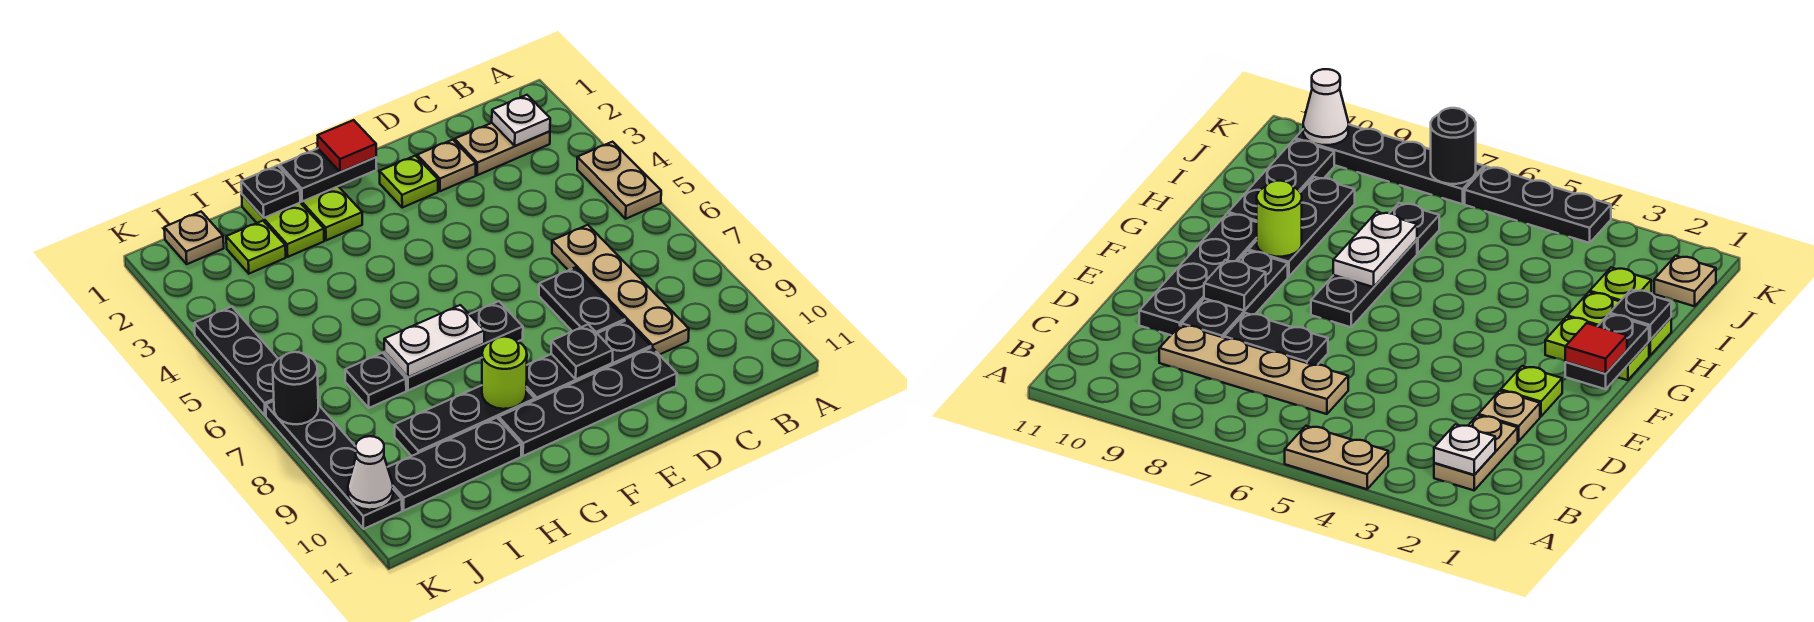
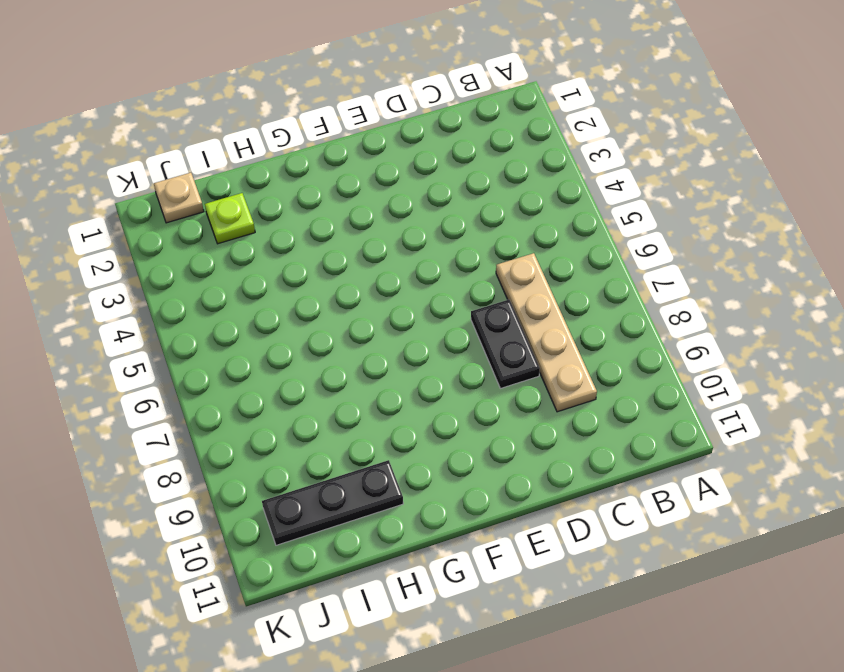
none -> tan plate A4:A5 level 1
none -> tan plate B2:C2 level 1
none -> tan plate D2 level 1

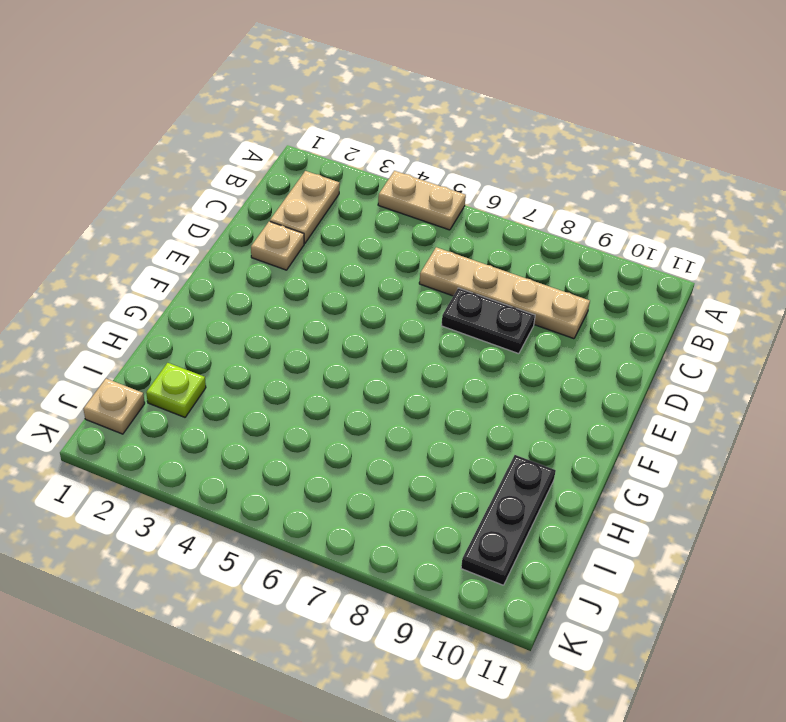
none -> black plate D9:F9 level 1
none -> black plate D10:G10 level 1
none -> lime plate E2 level 1

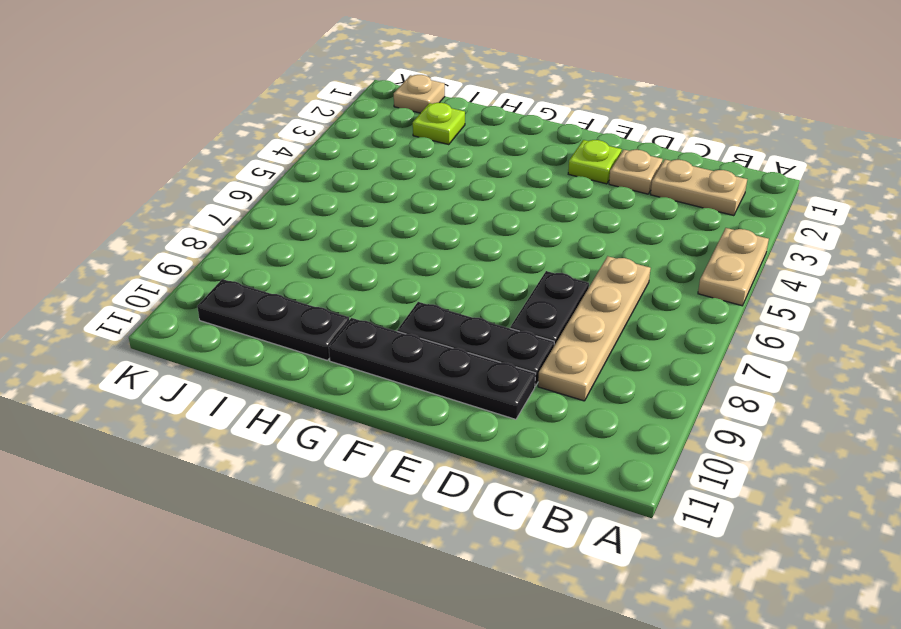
none -> black plate F7:H7 level 1
none -> lime plate G1:G2 level 1
none -> black plate G9:I9 level 1

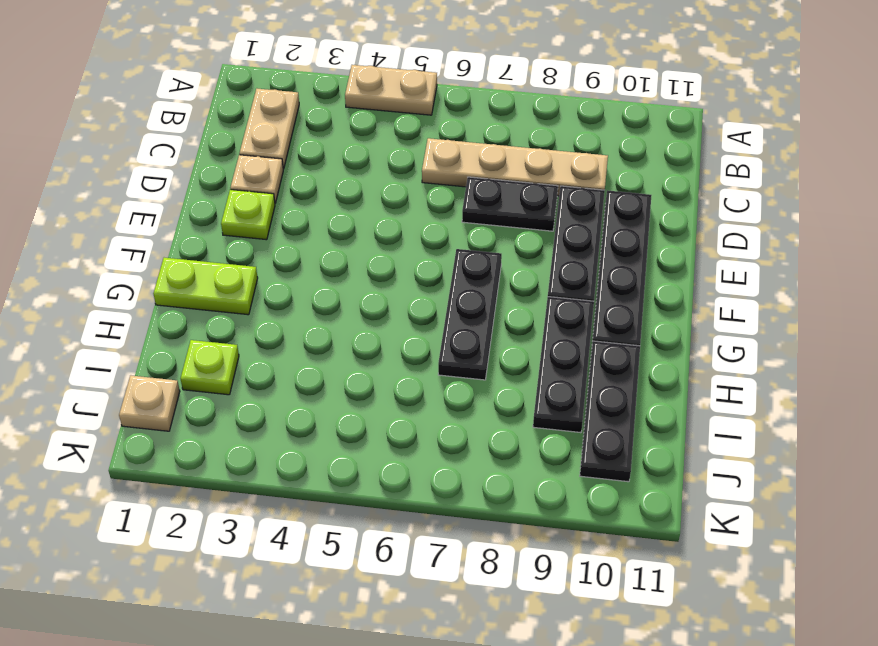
none -> lime plate H1:H2 level 1
none -> black plate I7 level 1
none -> black plate K4:K6 level 1

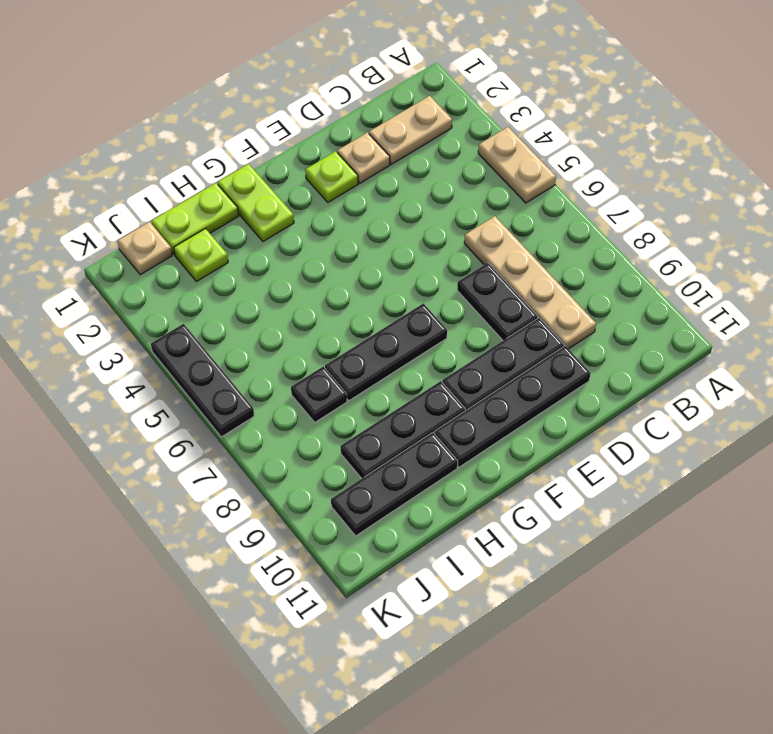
lime plate H1:I1 level 1 -> lime plate H1:H2 level 1
none -> black plate K7:K10 level 1
none -> white plate B2 level 2
none -> black plate E9 level 2

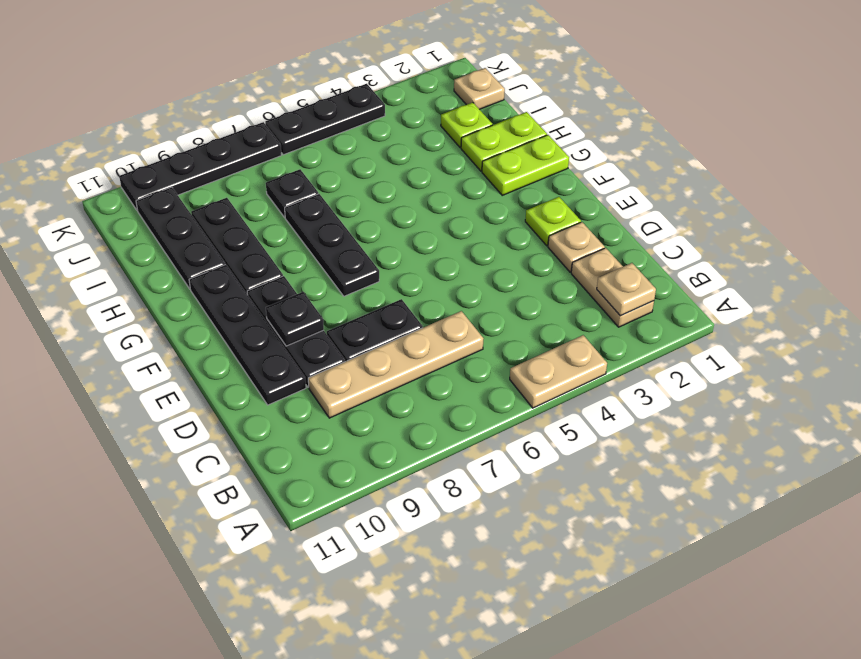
tan plate B2 level 2 -> white plate B2 level 2
none -> black plate F1:G1 level 2
none -> white plate G7:H7 level 2
none -> lime round brick G9 level 2

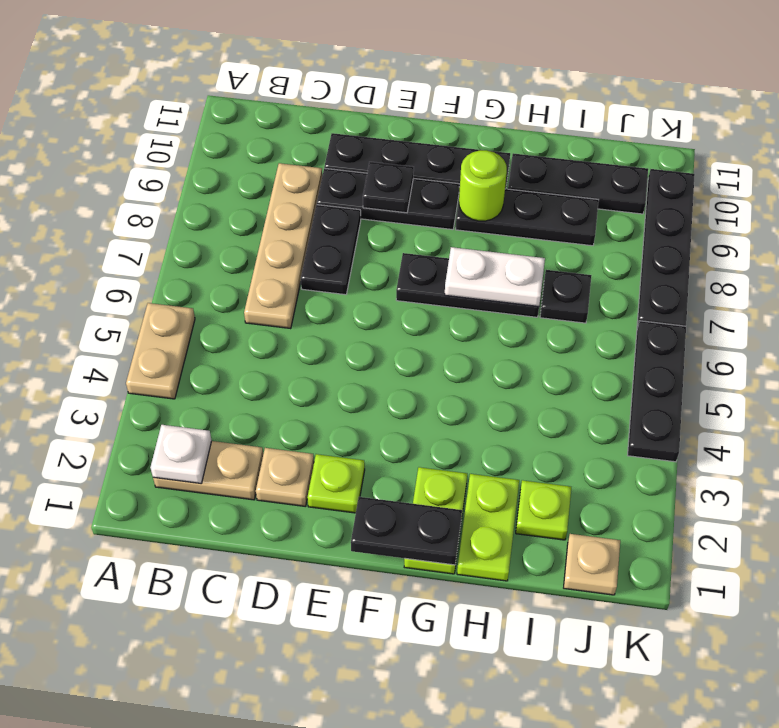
none -> black plate H1 level 2
none -> black round brick K7 level 2
none -> white cone K10 level 2

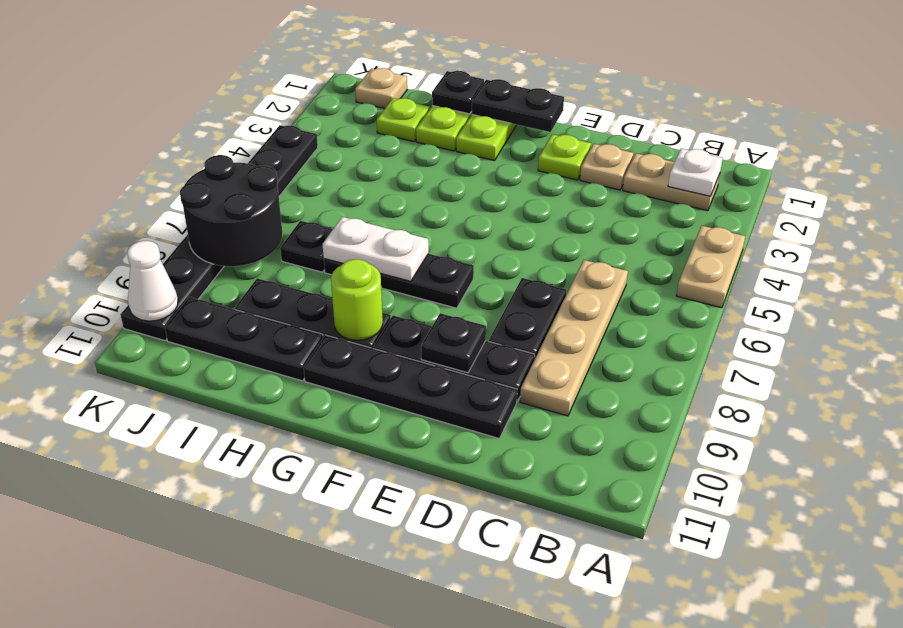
black round brick J7:K8 level 2 -> black round brick K7 level 2
none -> red tile F1 level 3

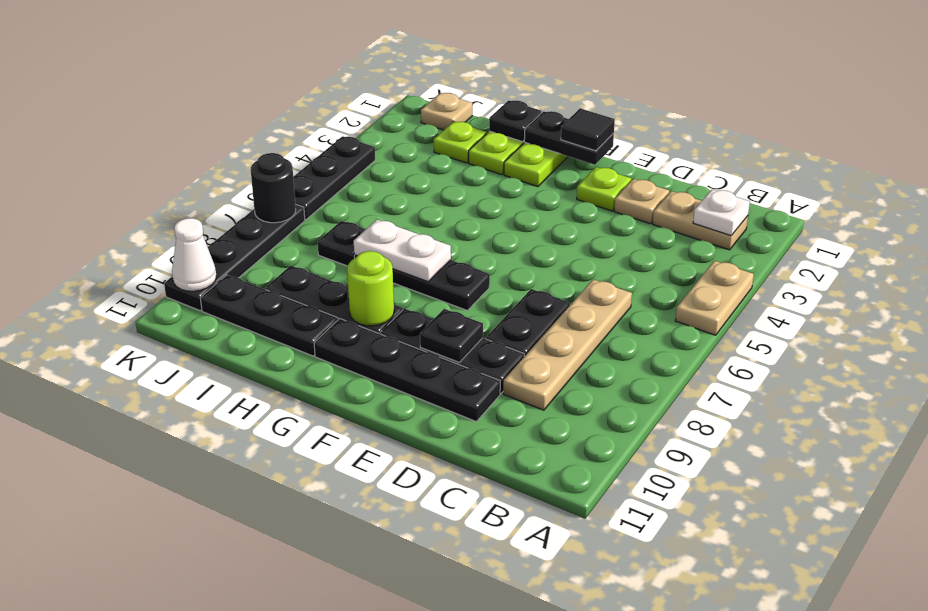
black tile F1 level 3 -> red tile F1 level 3

